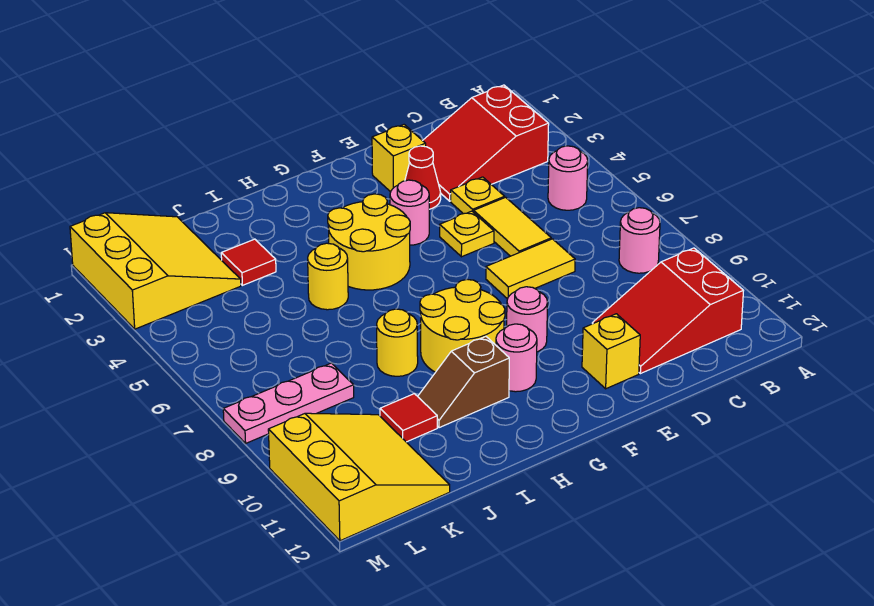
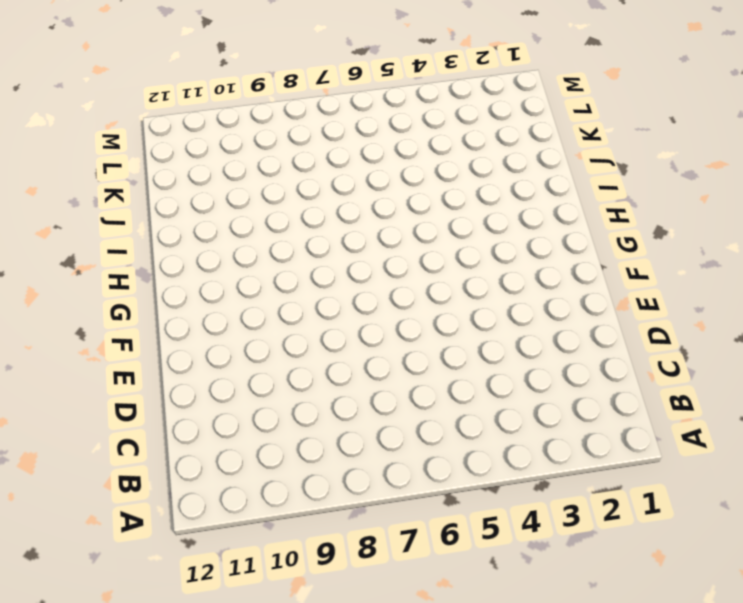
none -> red slope B2:D3 level 1 top B
none -> pink round brick B5 level 1
none -> pink round brick B8 level 1

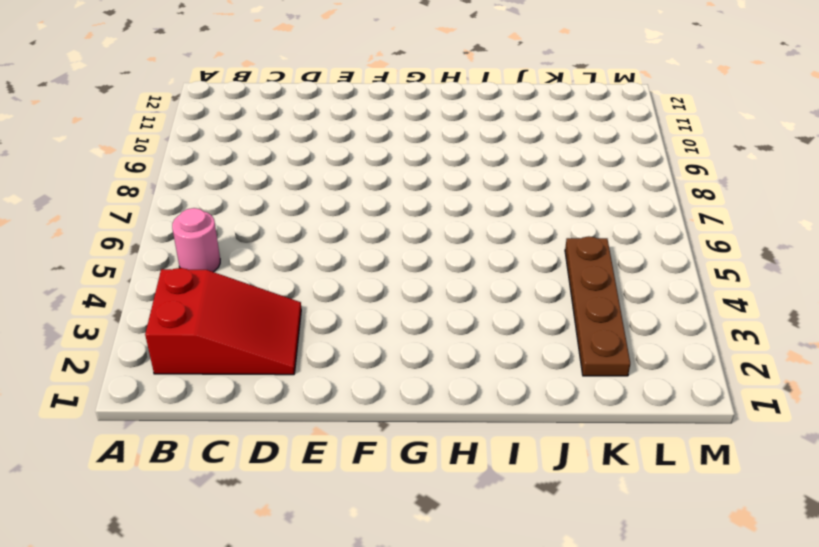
brown plate K2:K5 level 1 -> yellow slope K1:M3 level 1 top M
none -> pink round brick B8 level 1
none -> red slope B10:D11 level 1 top B
none -> yellow plate D4 level 1

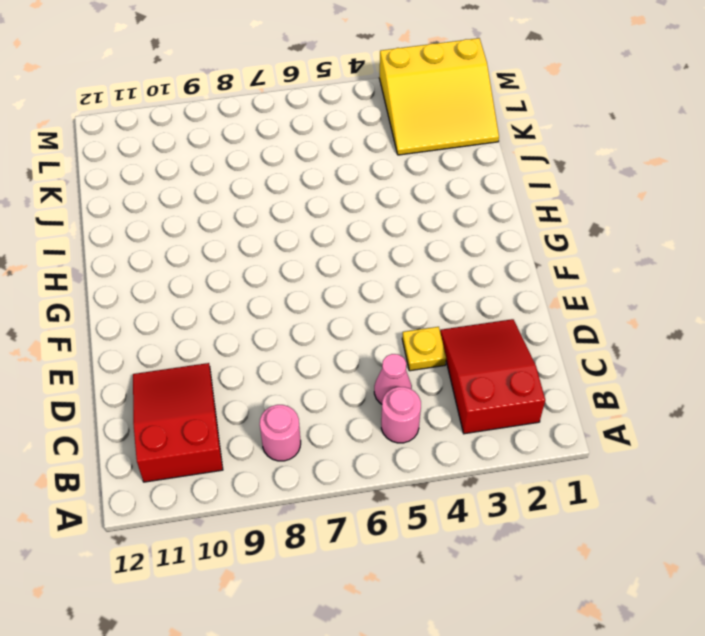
pink cone C5 level 1 -> none
none -> yellow tile D5:D6 level 1
none -> yellow tile D7:E7 level 1
none -> yellow brick E2 level 1

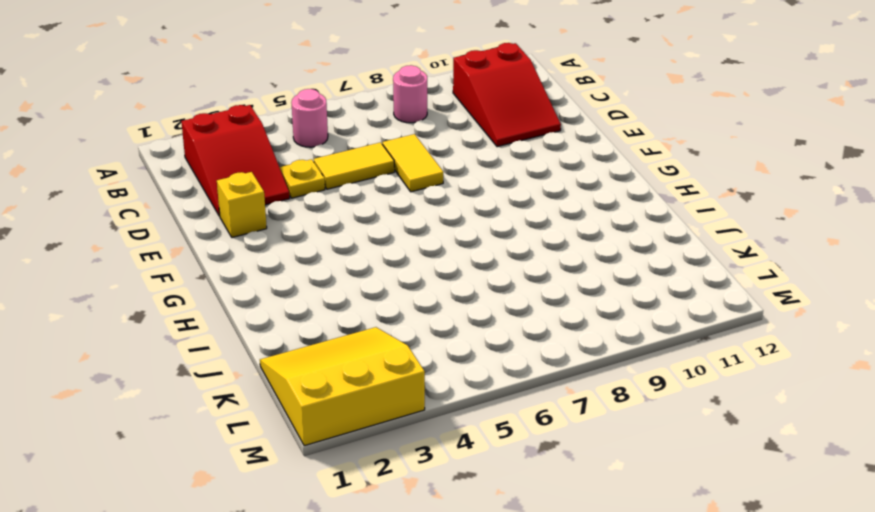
none -> red cone E3 level 1
none -> yellow plate E5 level 1
none -> yellow brick E11 level 1

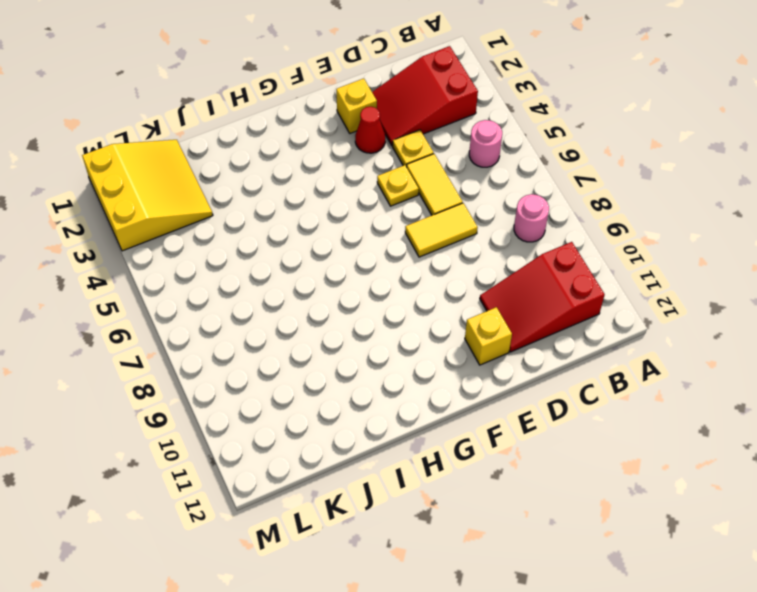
none -> pink round brick F4 level 1
none -> pink round brick F9 level 1
none -> yellow round brick G4:H5 level 1

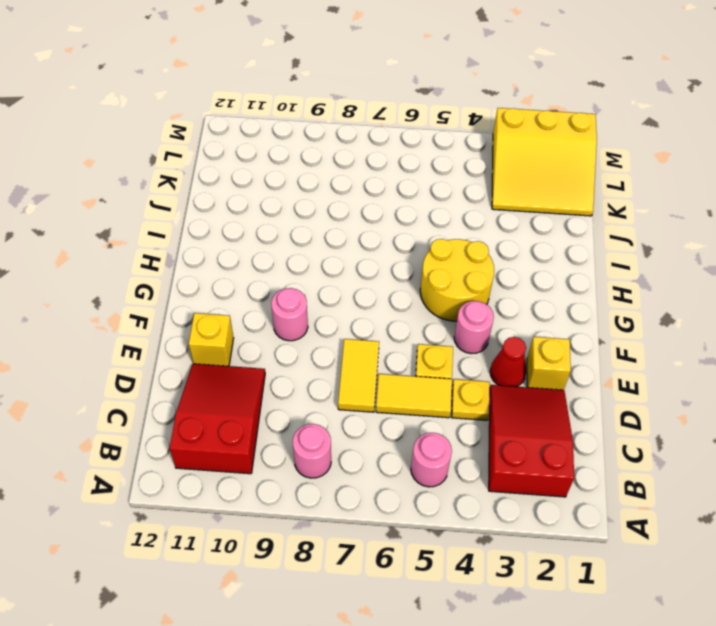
none -> yellow round brick G8:H9 level 1
none -> pink round brick G10 level 1
none -> brown slope H10:I10 level 1 top H

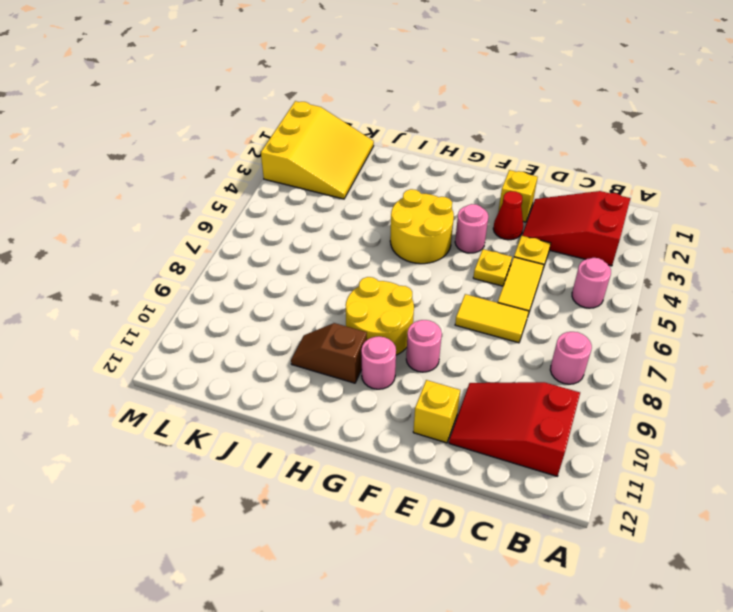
none -> yellow round brick I5 level 1
none -> yellow round brick I8 level 1
none -> red tile J3 level 1

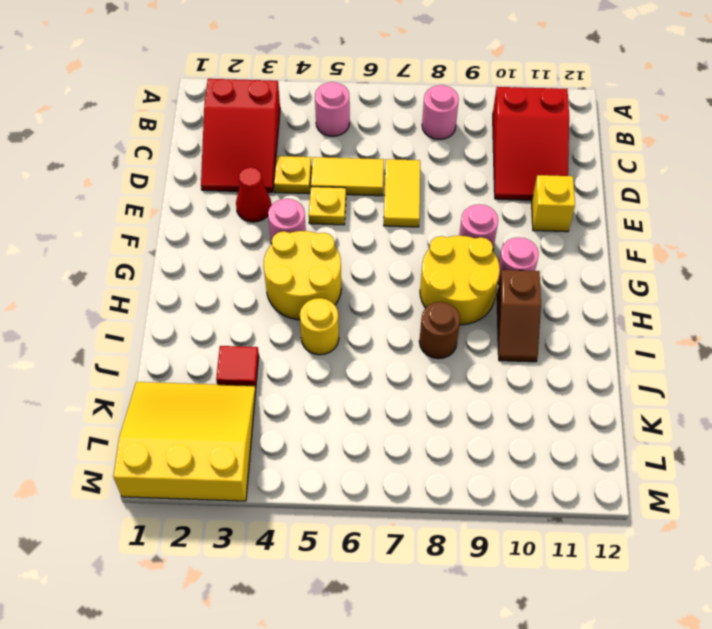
brown round brick I8 level 1 -> yellow round brick I8 level 1
none -> yellow brick E2 level 1
none -> red tile J10 level 1
none -> pink plate K8:M8 level 1

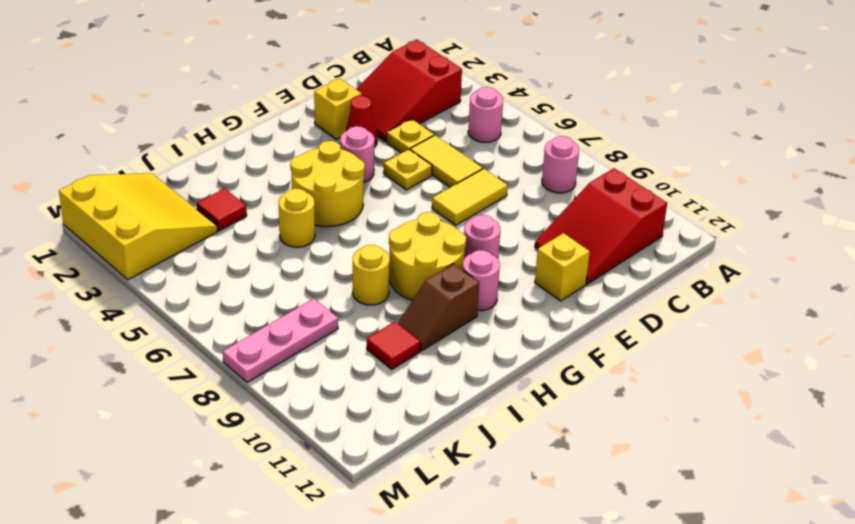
none -> yellow slope K10:M12 level 1 top M

